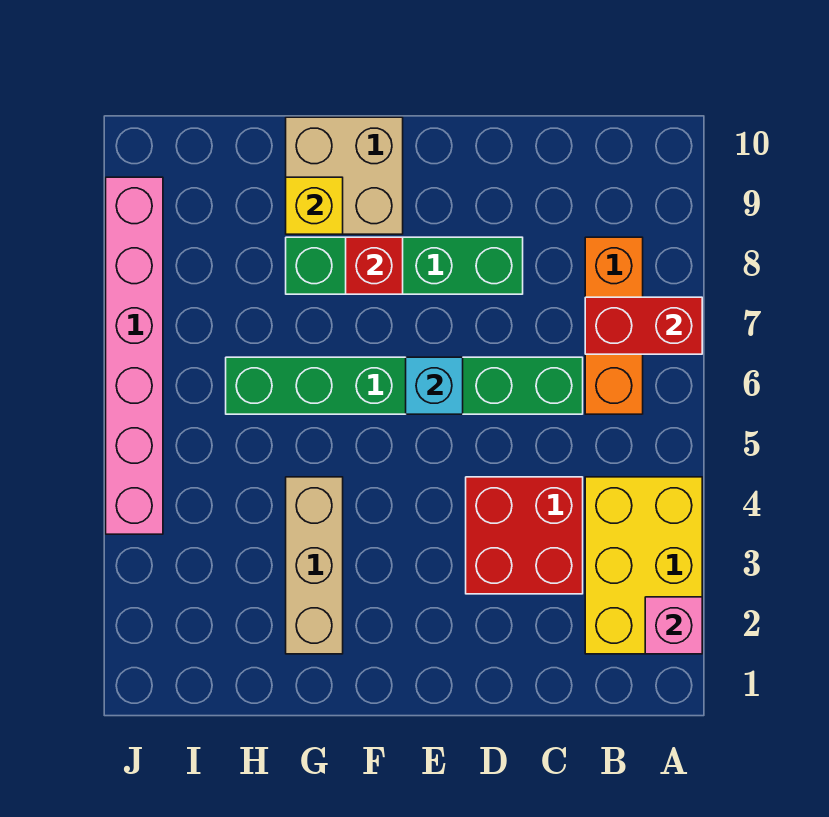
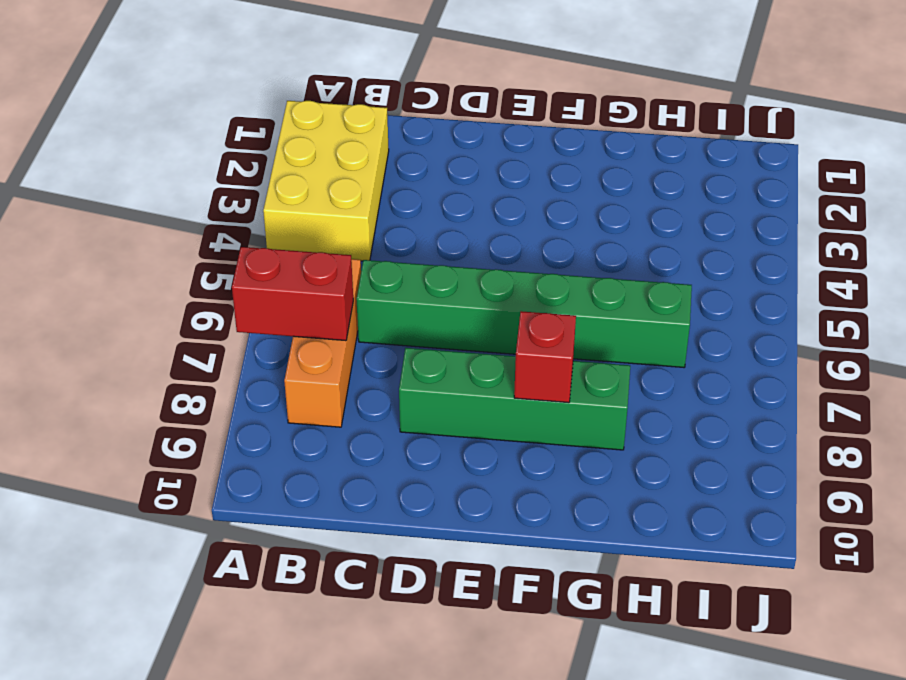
none -> red brick C3:D4 level 1
none -> tan brick F9:G10 level 1
none -> tan brick G2:G4 level 1

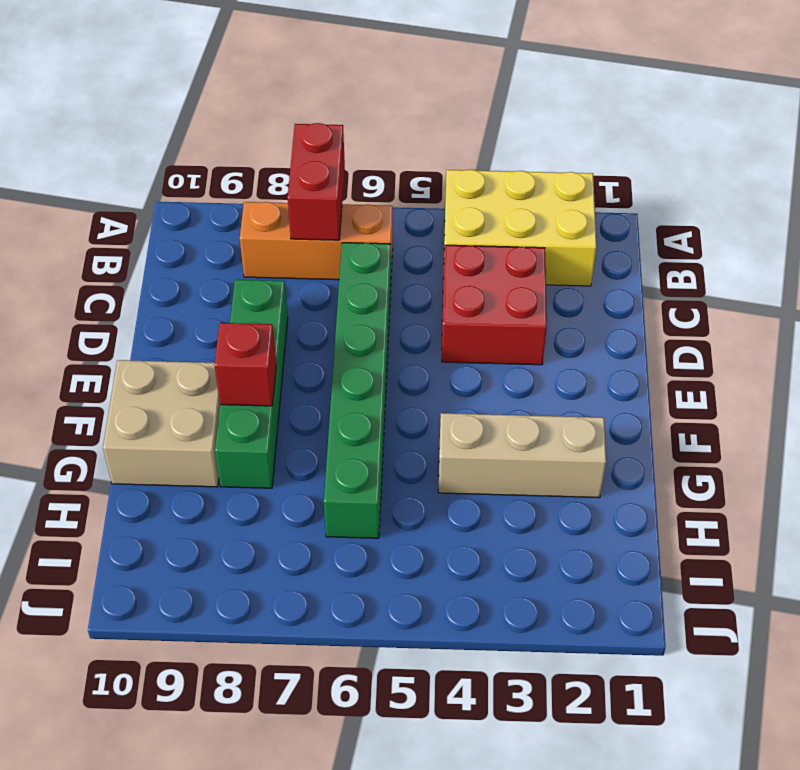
none -> pink brick J4:J9 level 1
none -> pink brick A2 level 2
none -> cyan brick E6 level 2

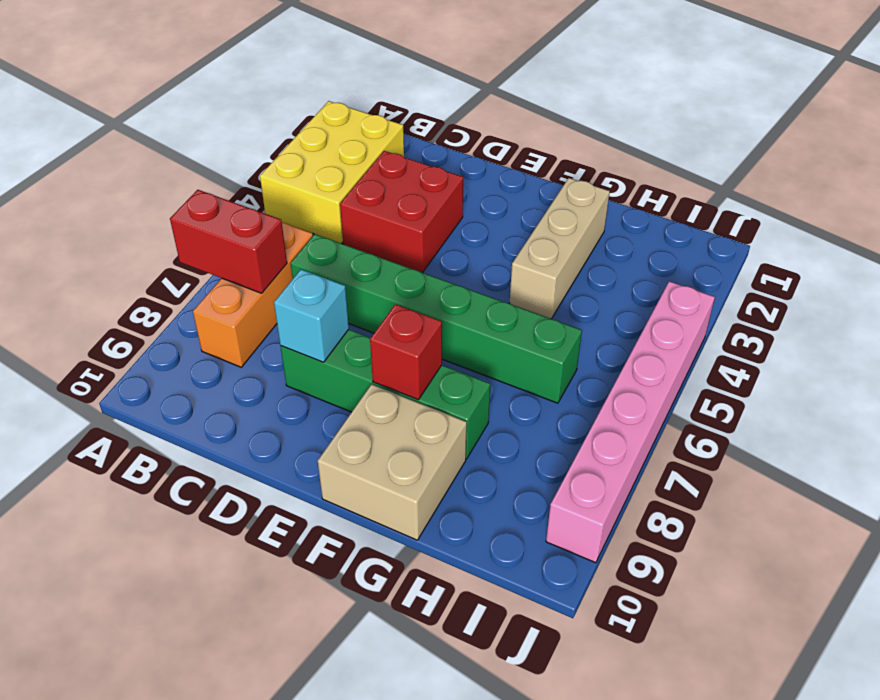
cyan brick D8 level 2 -> cyan brick E6 level 2
none -> pink brick A2 level 2
none -> yellow brick G9 level 2

